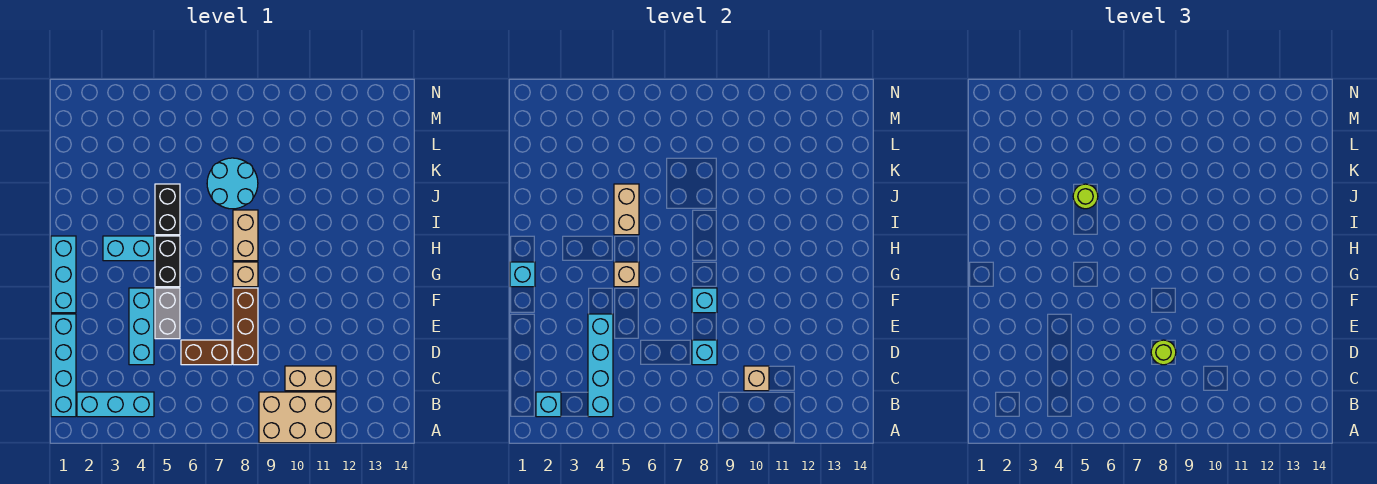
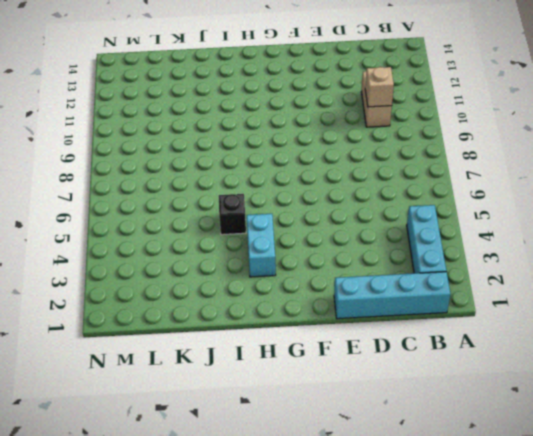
black brick I5 level 1 -> black brick I5:J5 level 1
none -> tan brick A9:B11 level 1
none -> cyan brick D4:F4 level 1
none -> brown brick D6:D7 level 1

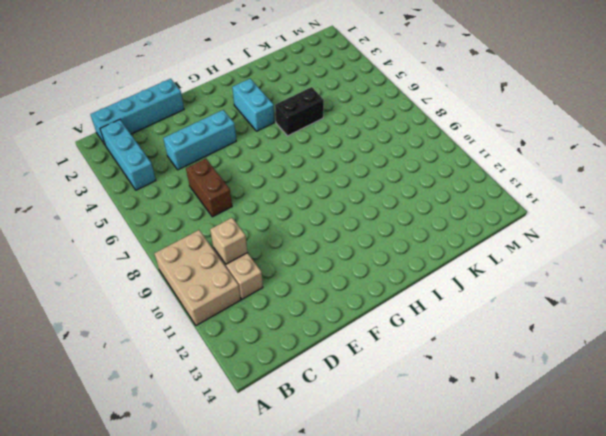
none -> brown brick D8:F8 level 1
none -> grey brick E5:F5 level 1
none -> cyan brick F1:H1 level 1

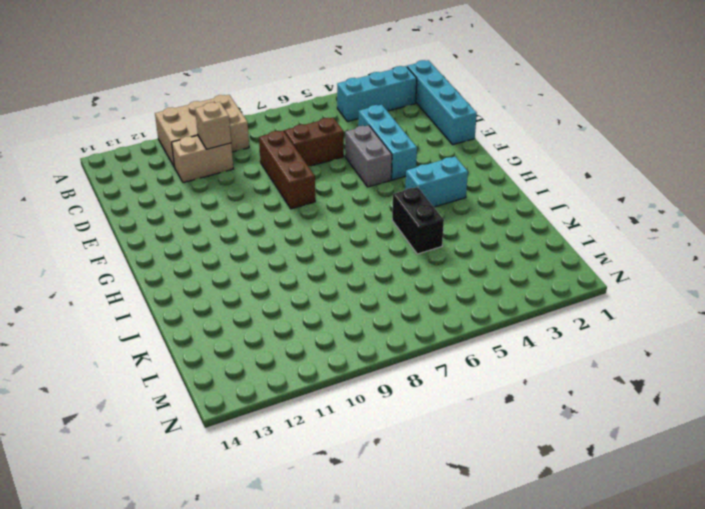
none -> cyan brick F1:H1 level 1
none -> black brick G5:H5 level 1
none -> tan brick G8 level 1

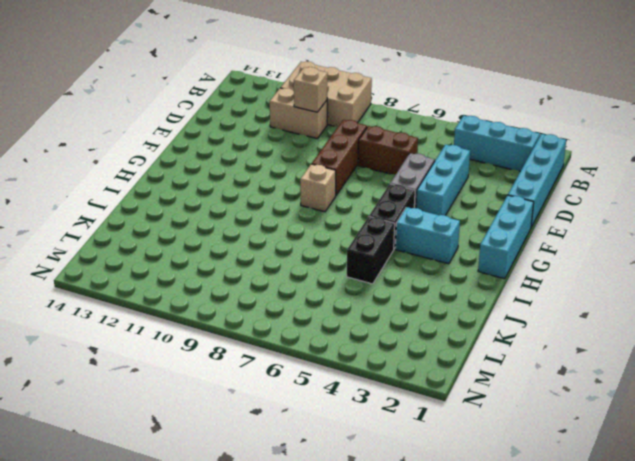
none -> tan brick H8:I8 level 1
none -> cyan round brick J7:K8 level 1
none -> cyan brick B2 level 2

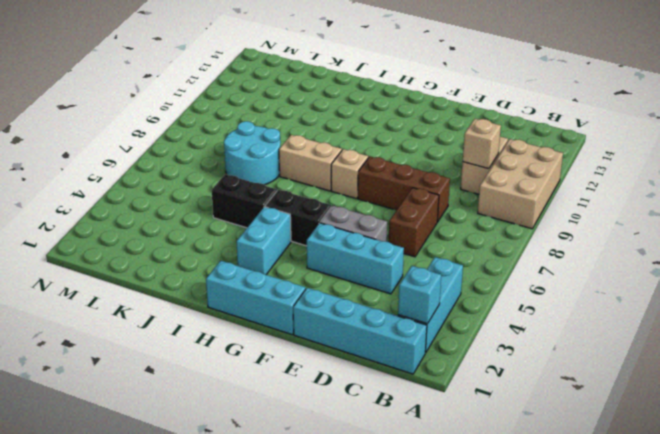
none -> cyan brick B4:E4 level 2
none -> cyan brick D8 level 2
none -> cyan brick F8 level 2

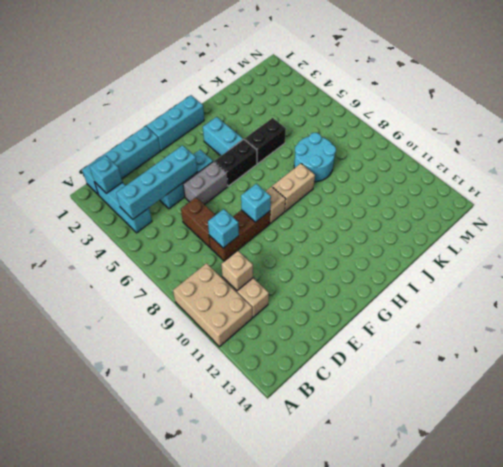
none -> cyan brick G1 level 2
none -> tan brick G5 level 2
none -> tan brick I5:J5 level 2

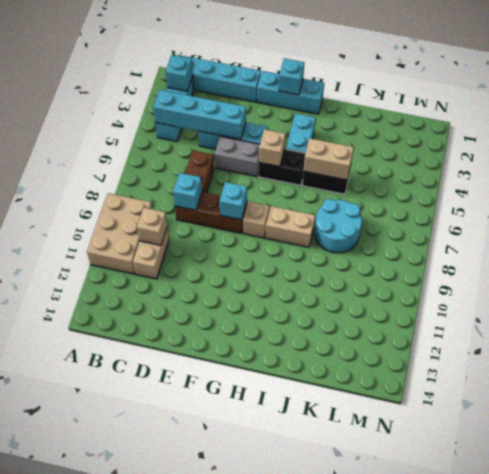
none -> lime round brick D8 level 3
none -> lime round brick J5 level 3

